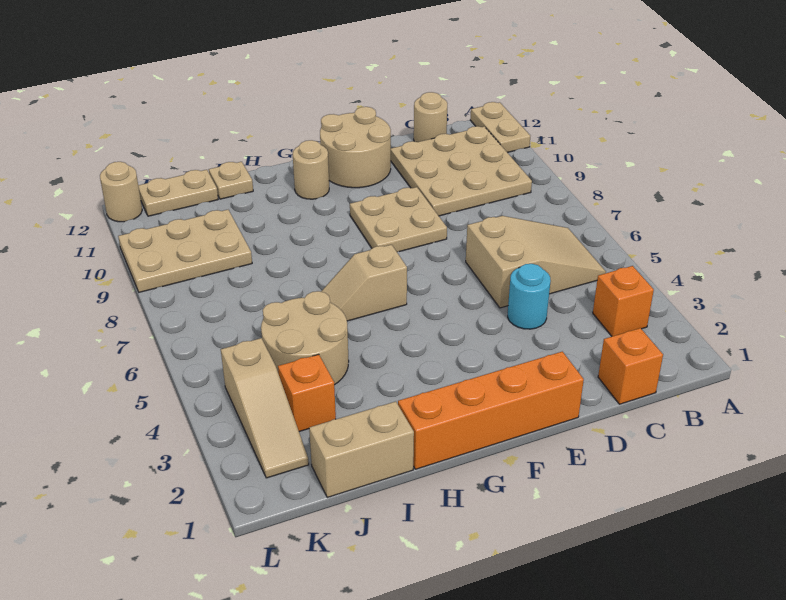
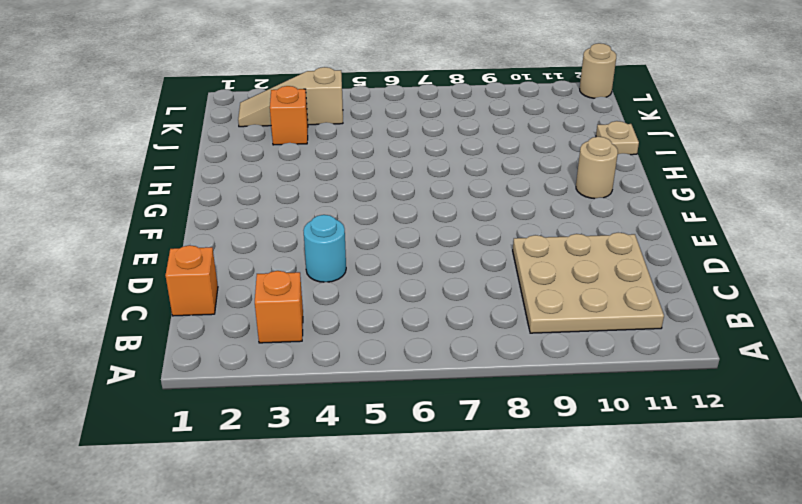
none -> tan plate A11:A12 level 1
none -> tan slope B5:D6 level 1 top D
none -> tan round brick C12 level 1

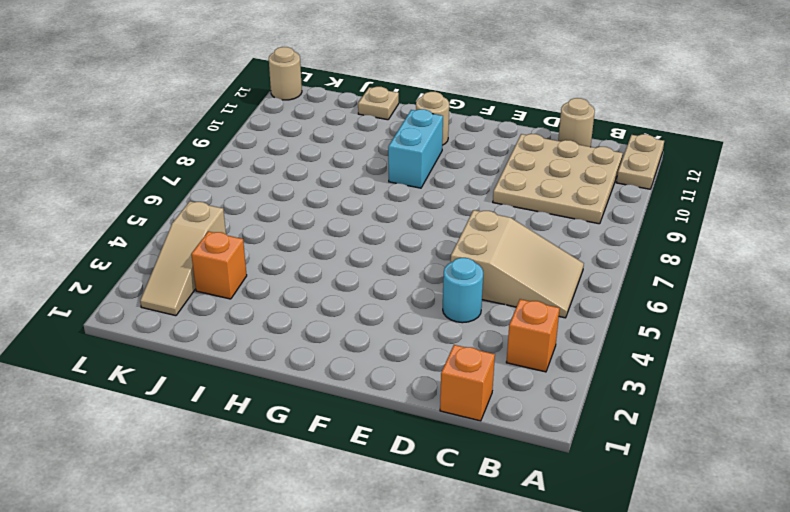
cyan brick G9:G10 level 1 -> none
none -> orange brick E1:H1 level 1
none -> tan plate E8:F9 level 1
none -> tan round brick E11:F12 level 1

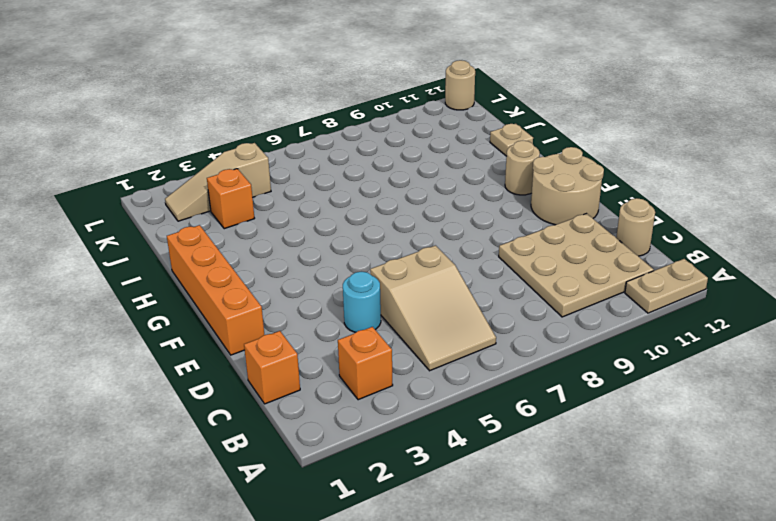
none -> tan plate E8:F9 level 1
none -> tan slope G6:H6 level 1 top G
none -> tan brick I1:J1 level 1

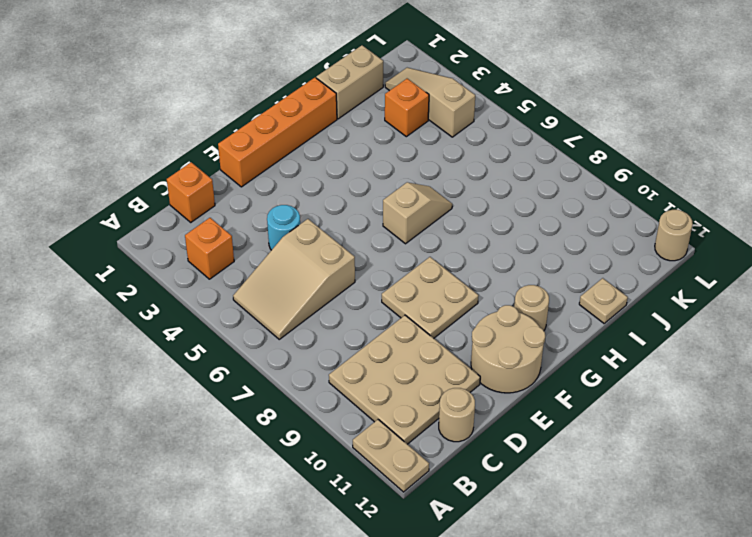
none -> tan round brick I4:J5 level 1
none -> tan plate J9:L10 level 1
none -> tan plate J12:K12 level 1

